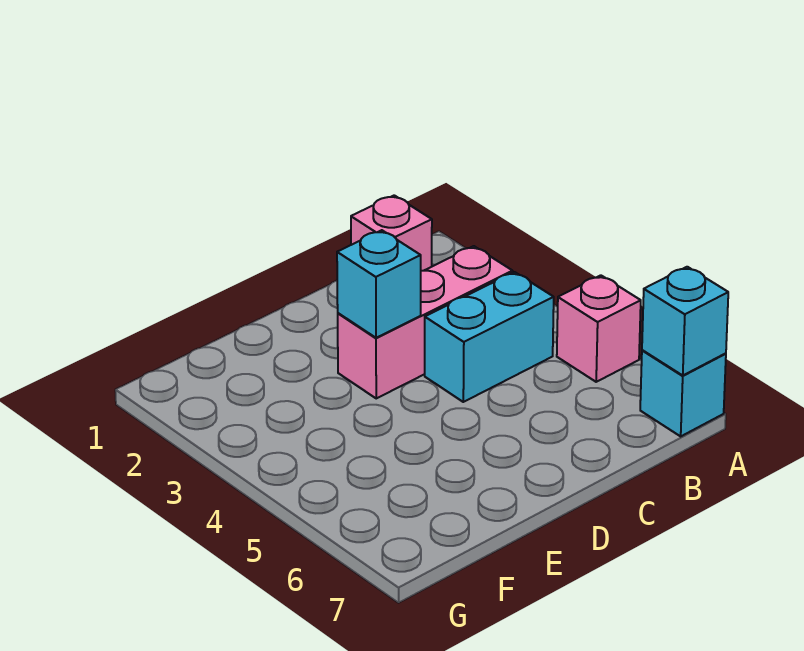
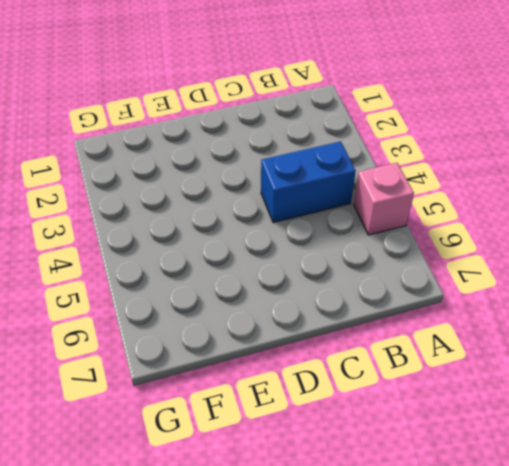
blue brick B4:C4 level 1 -> cyan brick B4:C4 level 1
none -> cyan brick A7 level 1
none -> pink brick B1 level 1

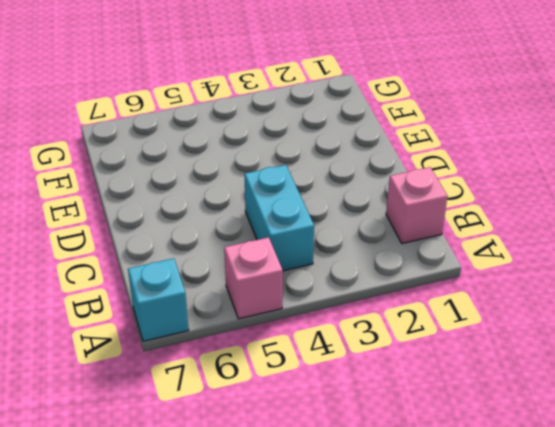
none -> pink brick B3:D3 level 1
none -> cyan brick A7 level 2

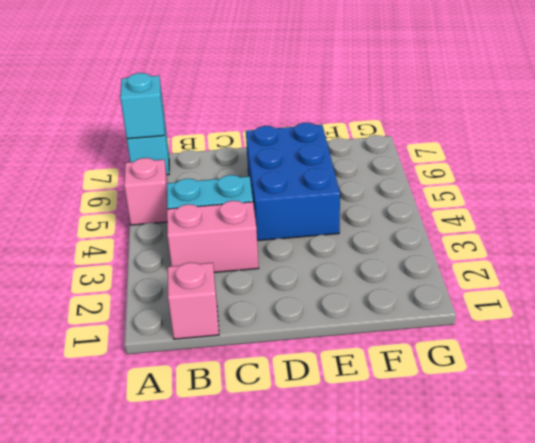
pink brick B3:C3 level 1 -> pink brick B3:D3 level 1
blue brick D4:E6 level 1 -> none
none -> cyan brick D3 level 2

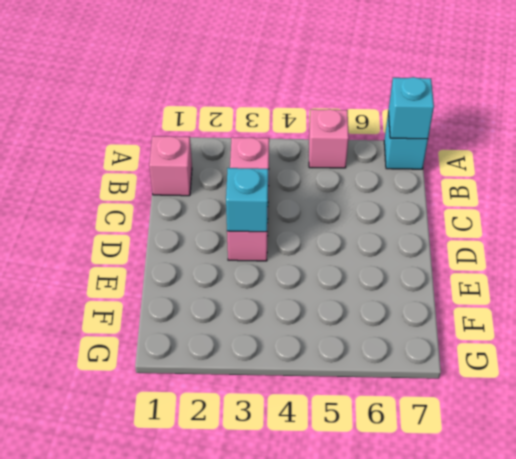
none -> cyan brick B4:C4 level 1

